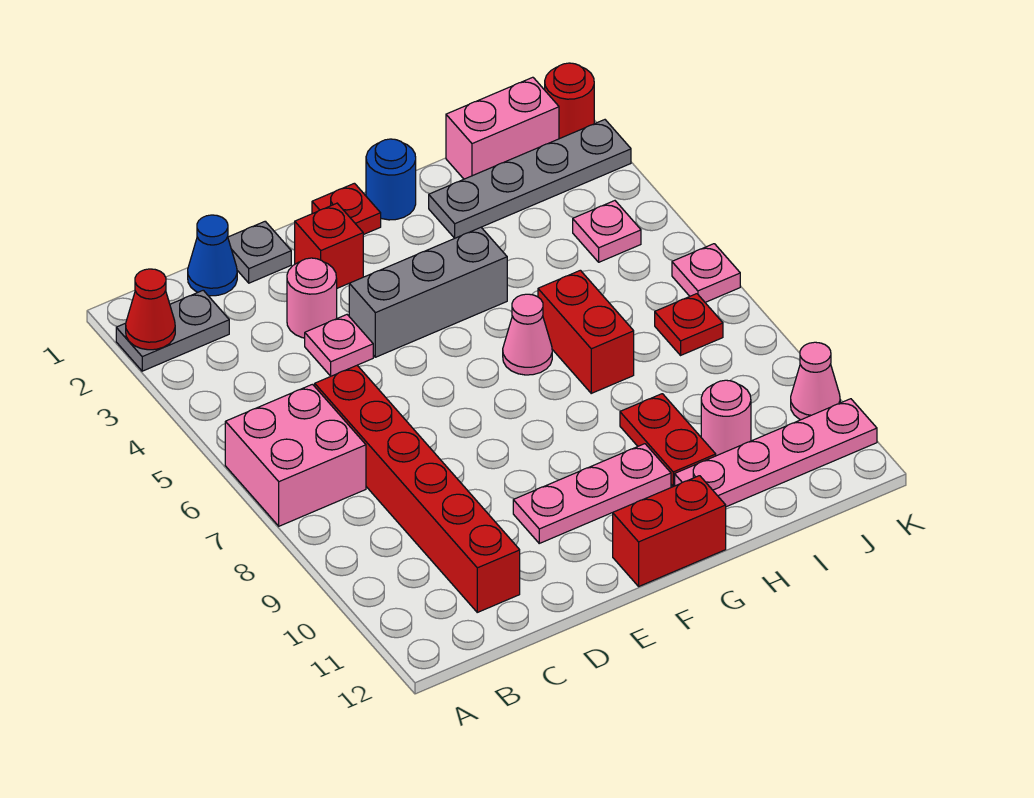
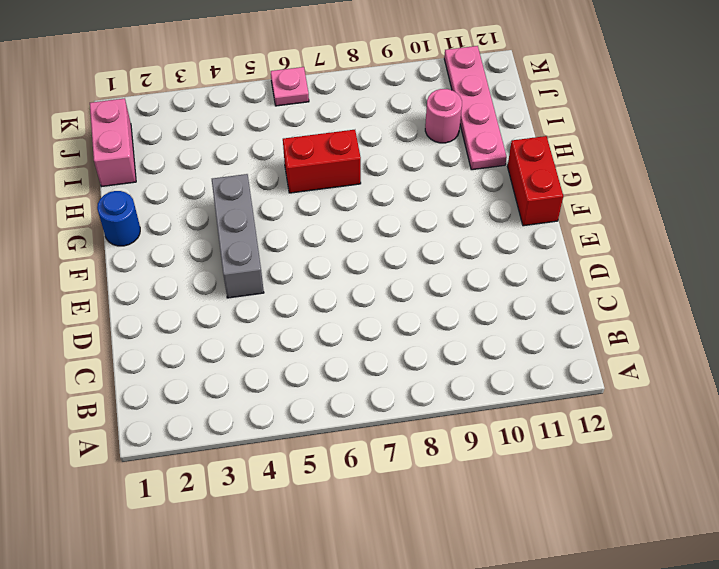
none -> grey plate A2:B2 level 1
none -> pink brick A6:B7 level 1
none -> blue cone C1 level 1

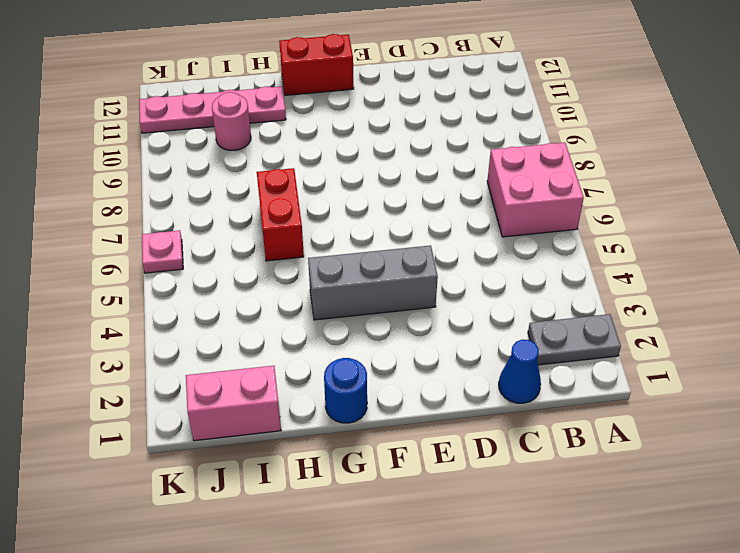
none -> red brick C6:C11 level 1
none -> grey plate D1 level 1
none -> pink round brick D3 level 1

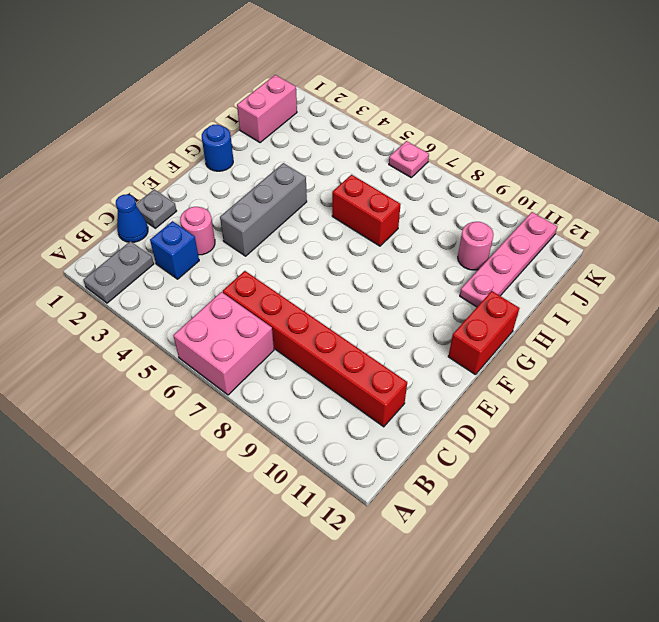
blue brick C3 level 1 -> none
none -> pink plate D4 level 1
none -> red brick E2 level 1
none -> pink plate E10:G10 level 1

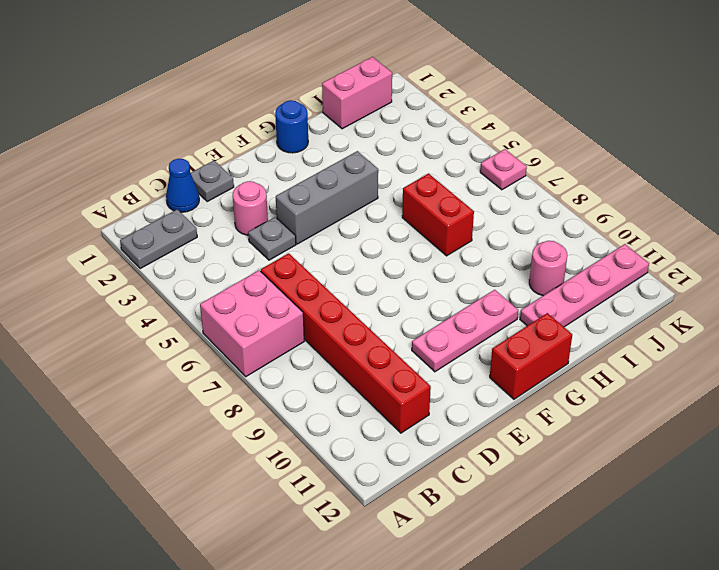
grey plate D4 level 1 -> pink plate D4 level 1
none -> red brick E2 level 1
none -> red plate F1 level 1
none -> pink cone G6 level 1

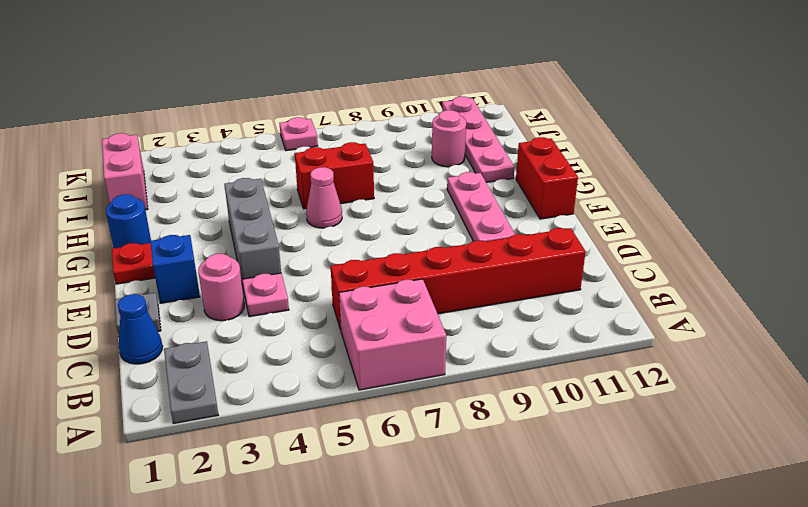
blue brick E2 level 1 -> red brick E2 level 1
none -> grey plate H2:K2 level 1
none -> red plate H9:H10 level 1
none -> pink plate J4 level 1

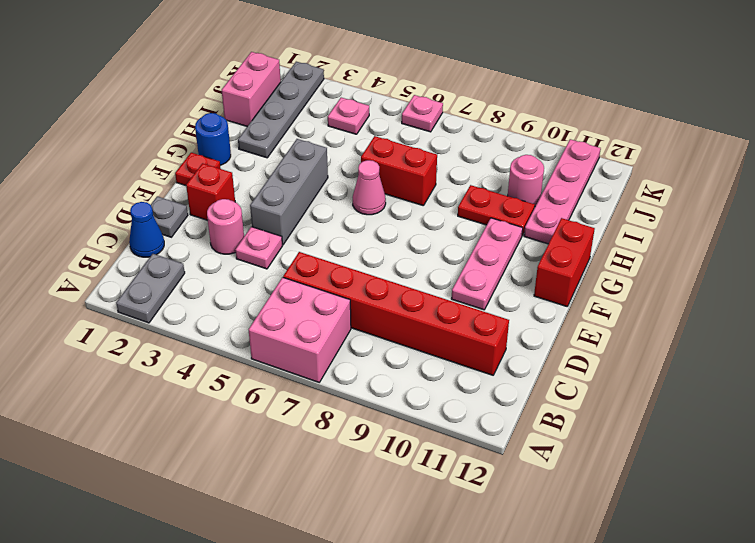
none -> red plate J7 level 1
none -> red round brick K1 level 1
none -> pink cone K10 level 1

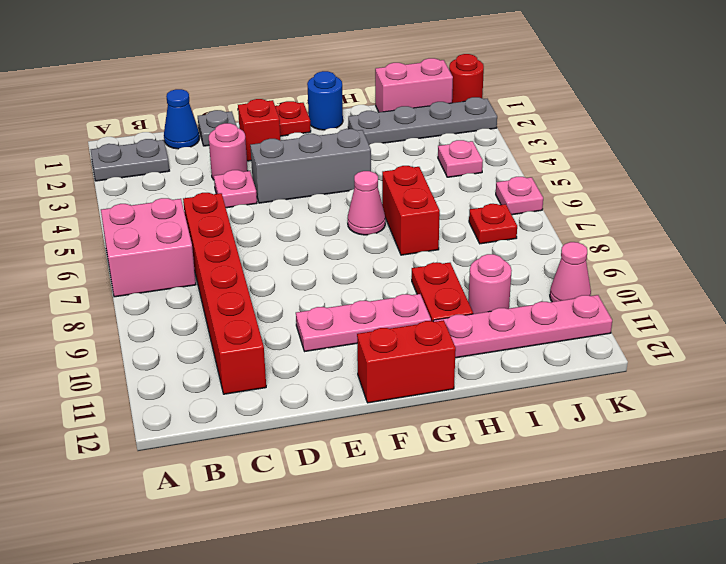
none -> red cone A2 level 2

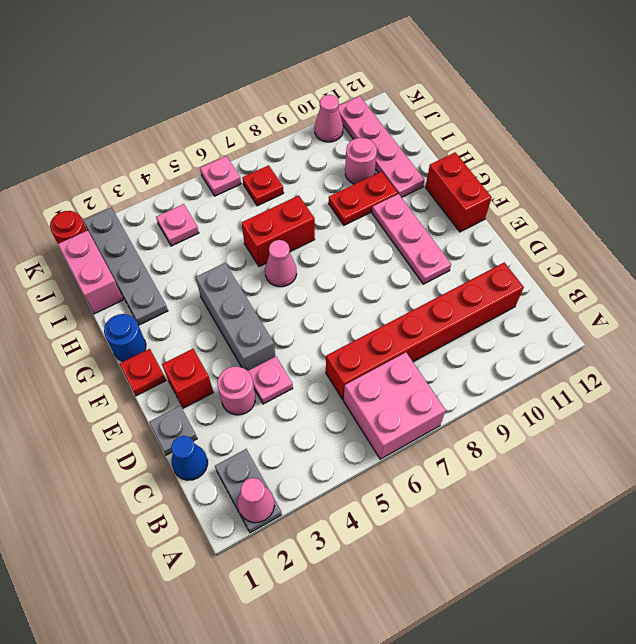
pink cone A2 level 2 -> red cone A2 level 2

